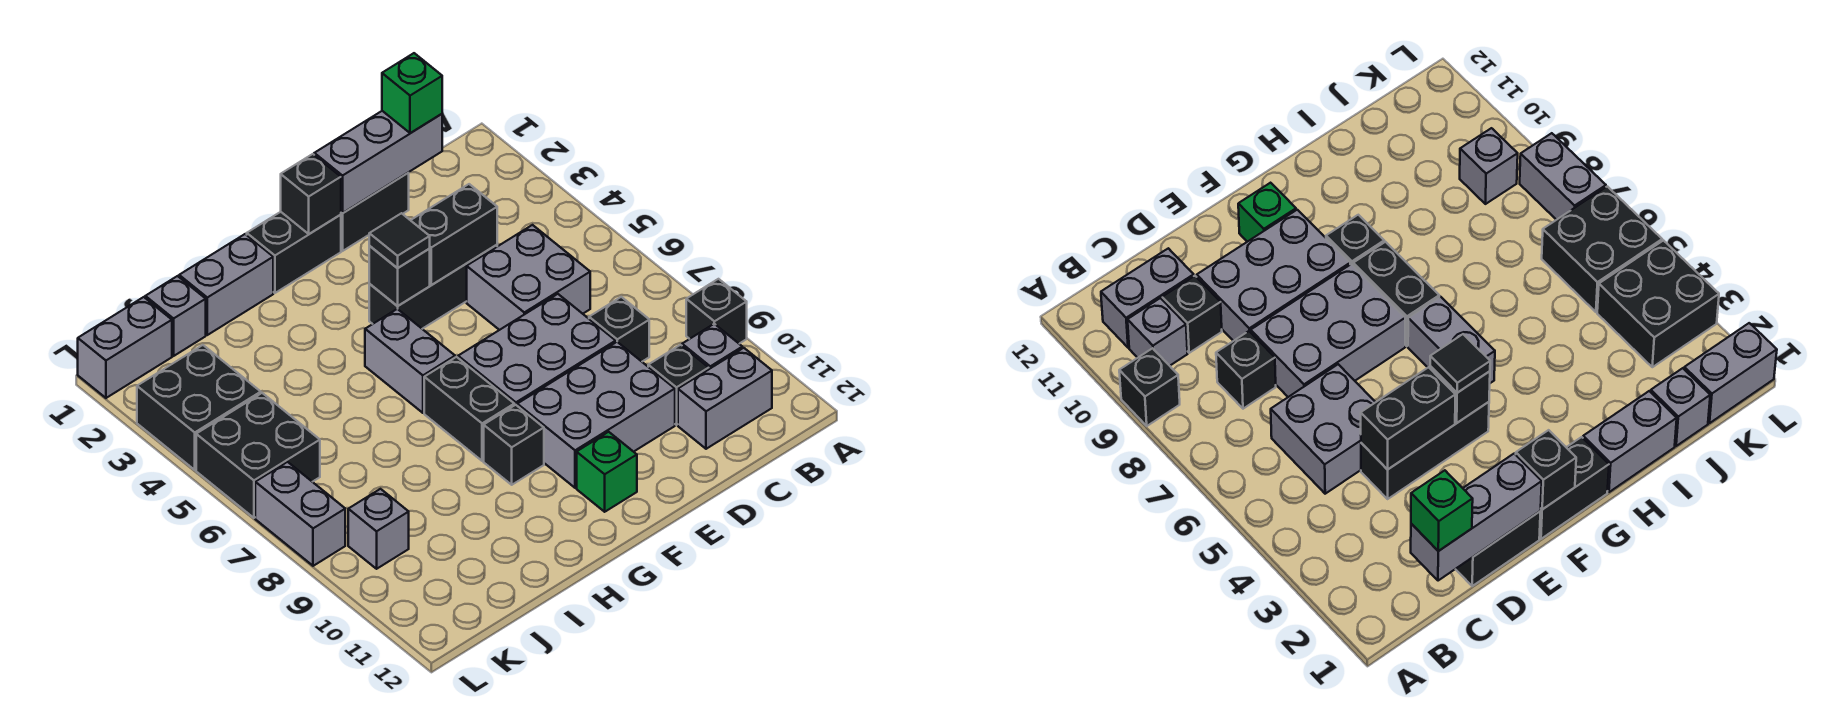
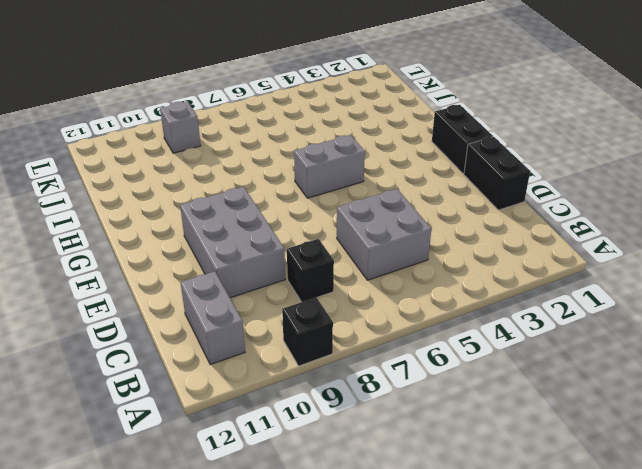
none -> grey brick B10 level 1
none -> black brick C10 level 1
none -> black brick D4:F4 level 1

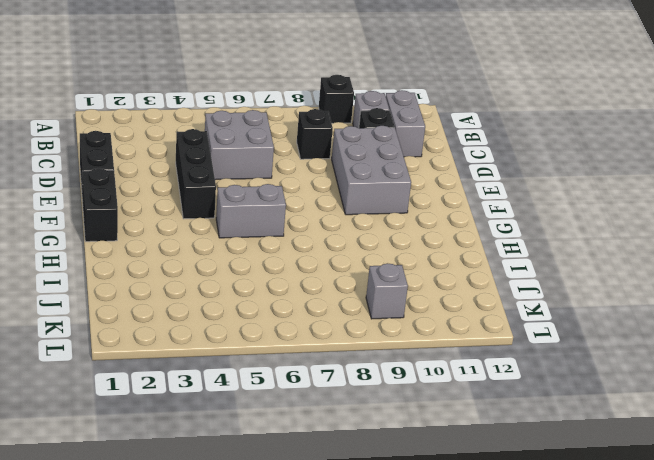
none -> grey brick D7:F8 level 1
none -> green brick F11 level 1
none -> black brick G7:G8 level 1

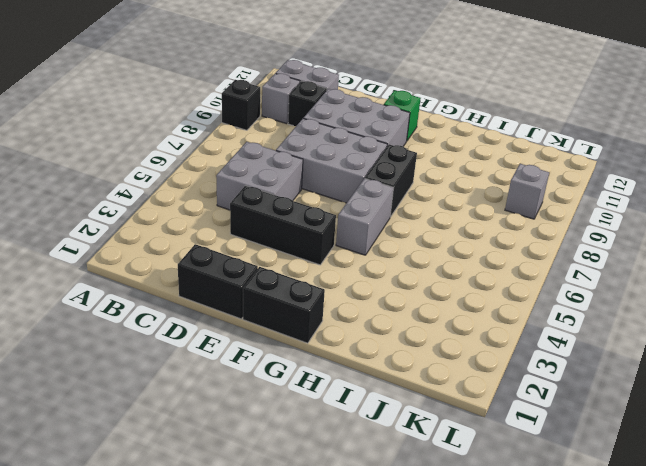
none -> black brick C8 level 1
none -> black brick G9 level 1
none -> grey brick H1:I1 level 1

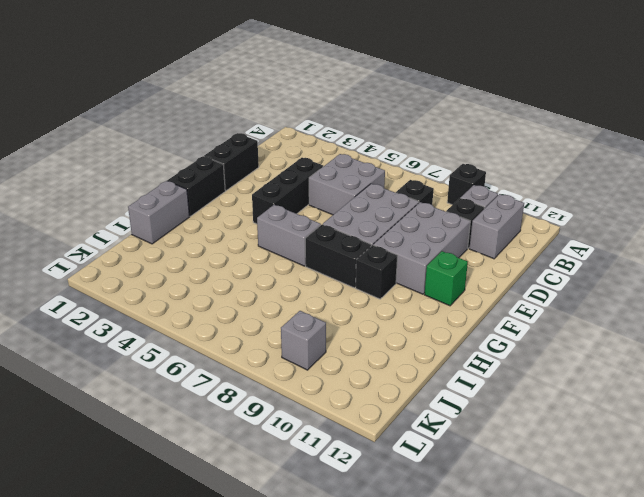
none -> grey brick J1 level 1
none -> grey brick K1:L1 level 1
none -> black brick K3:L4 level 1

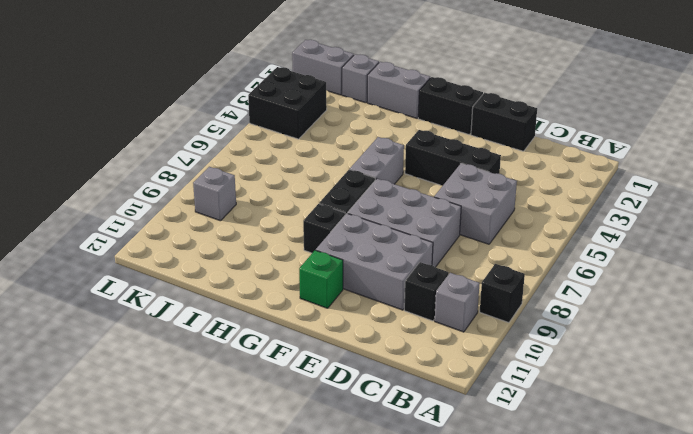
none -> grey brick B11:C11 level 1
none -> black brick C8 level 1
none -> black brick K5:L6 level 1

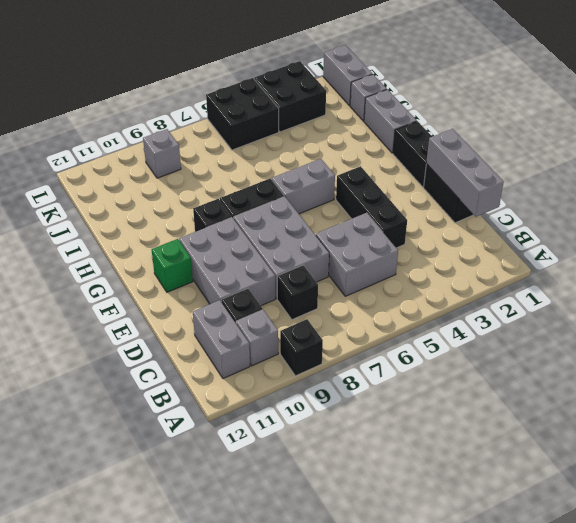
none -> grey brick L7:L8 level 1
none -> black brick D4:E4 level 2
none -> black brick F1 level 2

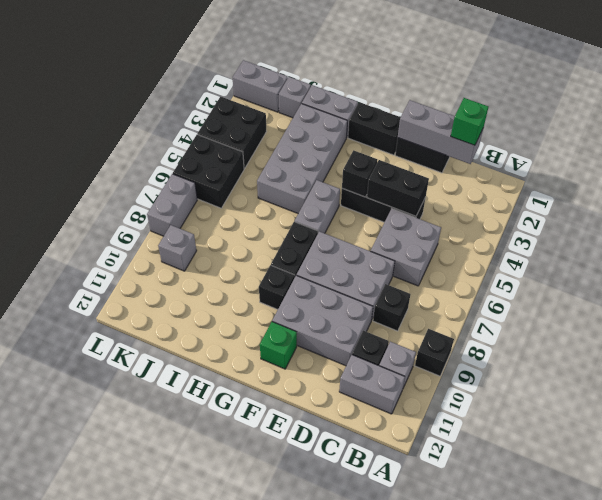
grey brick H2:I5 level 1 -> none
none -> black brick F1 level 2
none -> black tile F4 level 3

